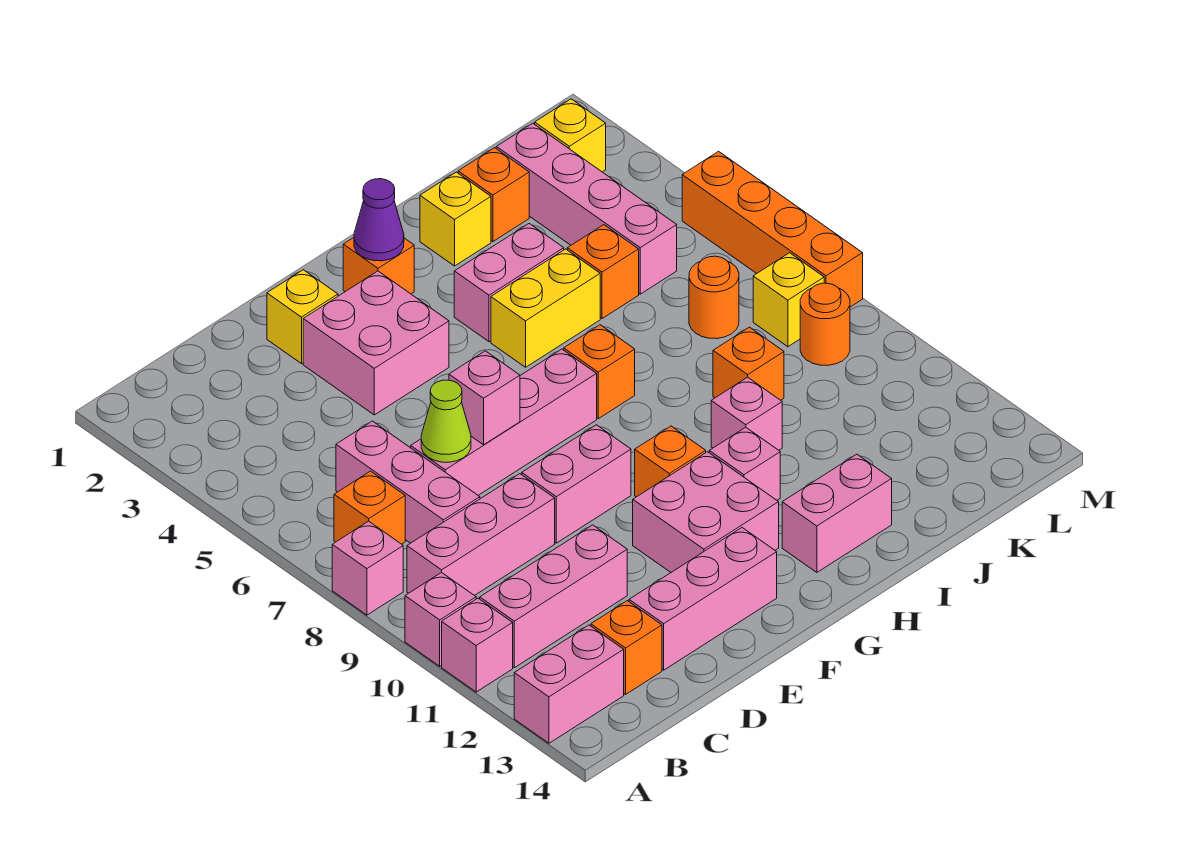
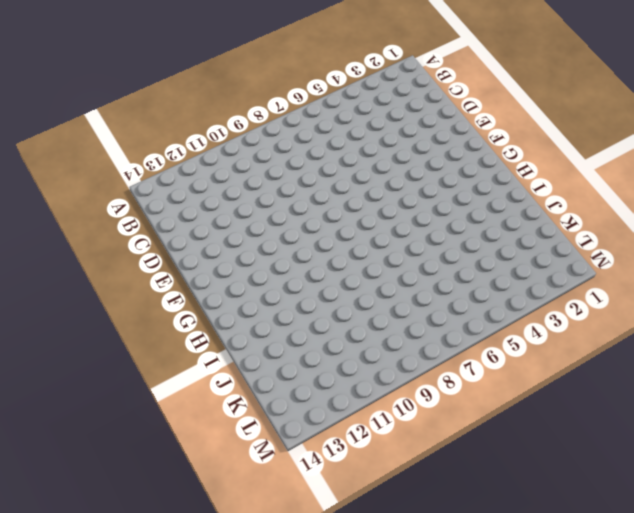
none -> pink brick A8 level 1
none -> pink brick A10 level 1
none -> pink brick A11 level 1
none -> pink brick A13:B13 level 1

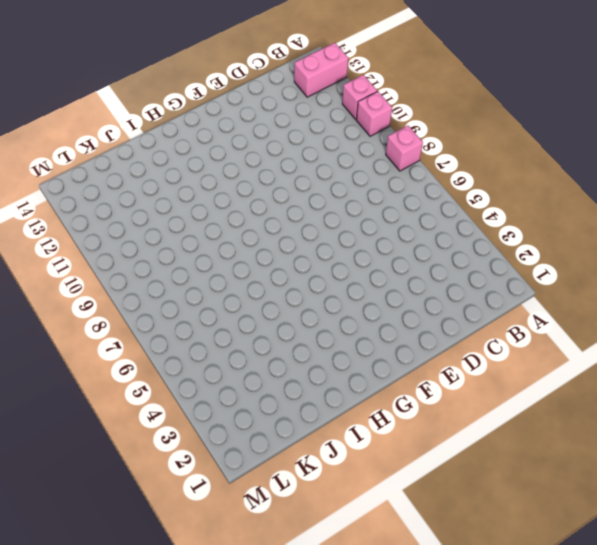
none -> orange brick B7 level 1
none -> pink brick B9:D9 level 1
none -> pink brick B11:D11 level 1
none -> pink brick C6:C8 level 1

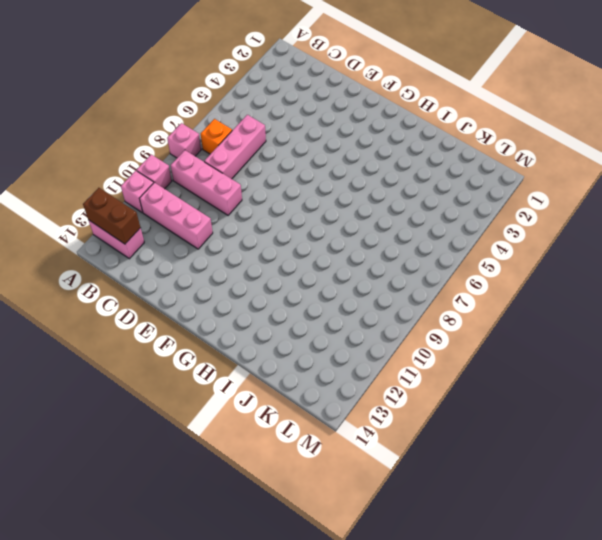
brown brick A13:B13 level 2 -> none
none -> orange brick C13 level 1
none -> pink brick D7:G7 level 1
none -> pink brick D13:F13 level 1
none -> yellow brick E2 level 1

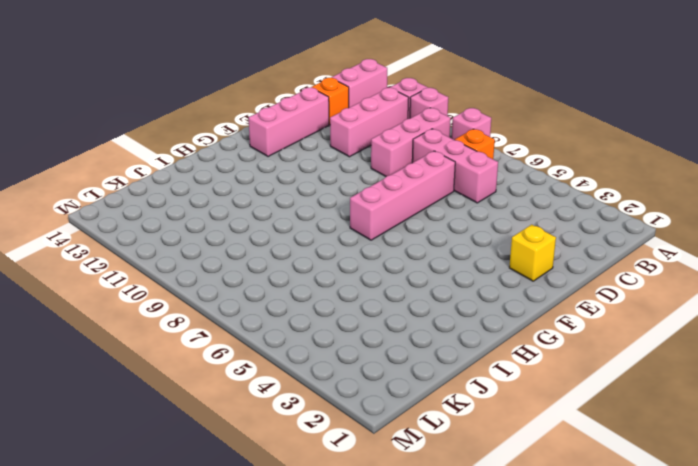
none -> pink brick E3:F4 level 1
none -> pink brick E9:F9 level 1
none -> pink brick F11:G12 level 1
none -> orange brick G2 level 1

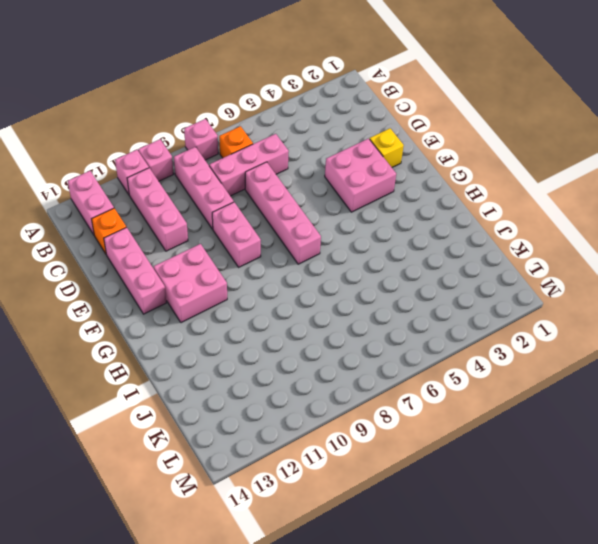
none -> orange brick G2 level 1
none -> orange brick G10 level 1
none -> pink brick H4:I4 level 1
none -> yellow brick H5:I5 level 1

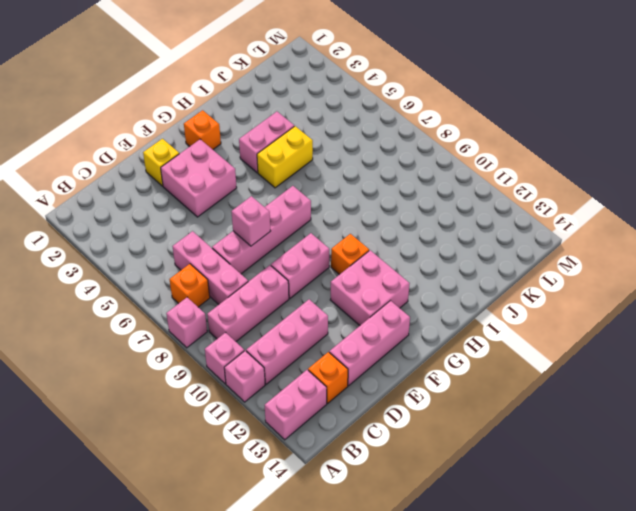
none -> orange brick H7 level 1
none -> pink brick H11 level 1
none -> pink brick H13:I13 level 1
none -> yellow brick I2 level 1

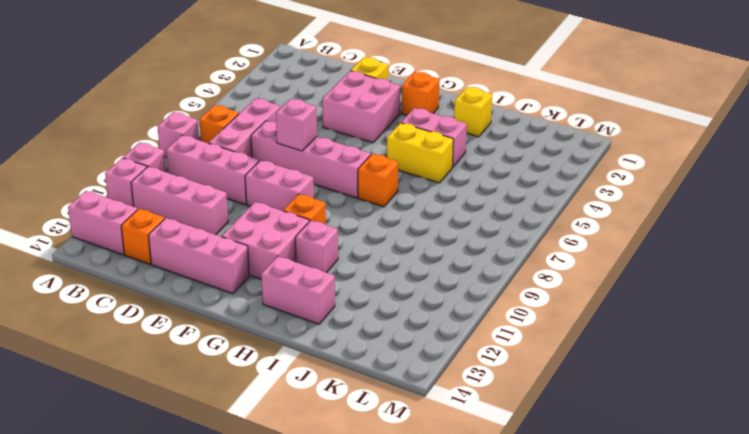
none -> pink brick I10 level 1
none -> orange brick J2 level 1
none -> orange brick J5 level 1
none -> orange brick J9 level 1

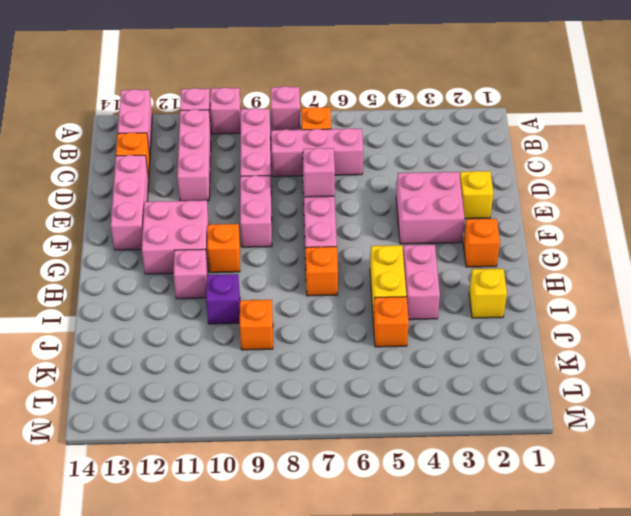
purple brick I10 level 1 -> pink brick I10 level 1
none -> pink brick H13:I13 level 1
none -> orange brick J2 level 1
none -> pink brick K2:K5 level 1
none -> orange round brick K7 level 1

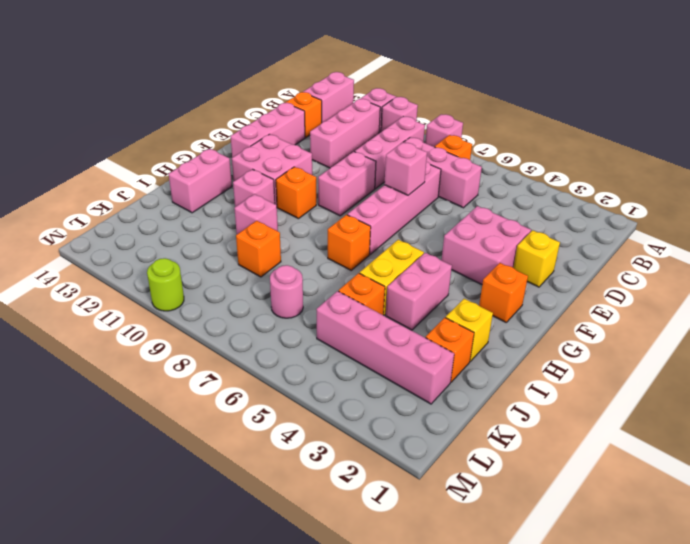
pink round brick K7 level 1 -> orange round brick K7 level 1
lime round brick M10 level 1 -> none
none -> yellow brick L2 level 1
none -> yellow brick L8 level 1
none -> orange round brick L9 level 1
none -> orange brick M5:M8 level 1

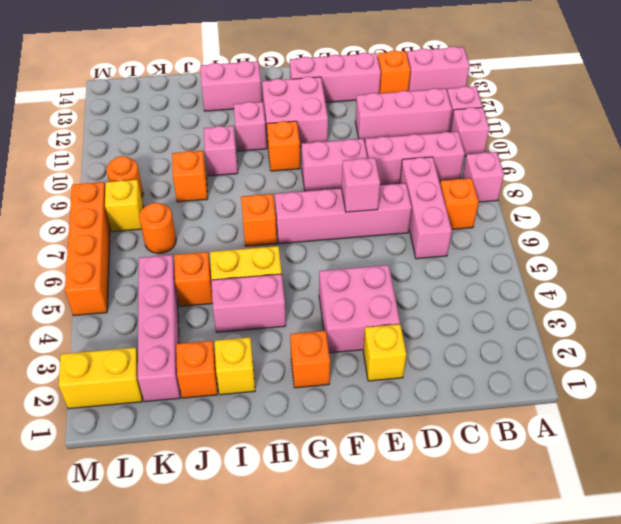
yellow brick L2:M2 level 1 -> yellow brick L2 level 1
none -> lime cone D7 level 2
none -> purple cone G2 level 2

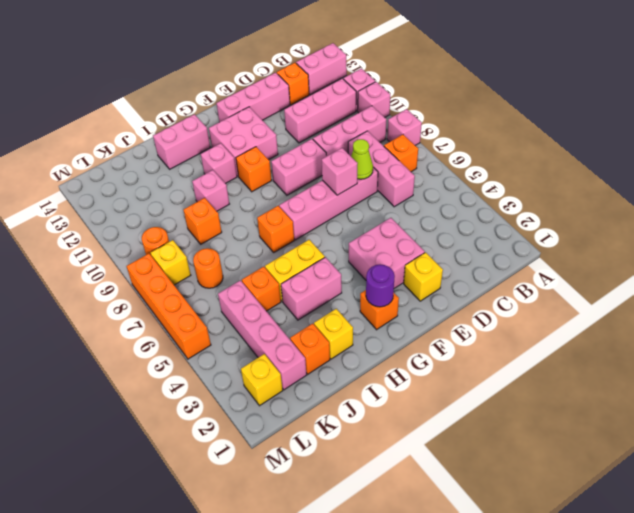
purple round brick G2 level 2 -> purple cone G2 level 2

